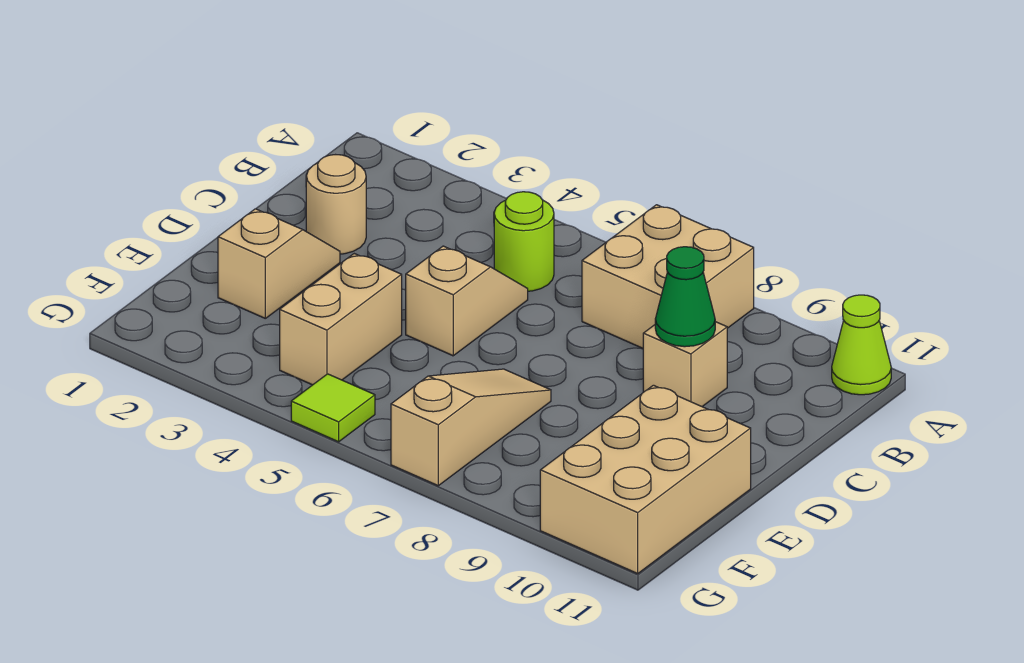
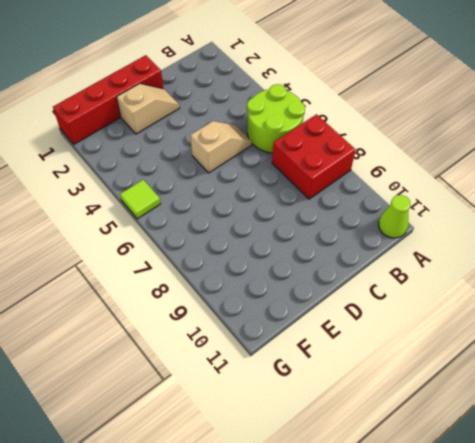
lime round brick A5:B6 level 1 -> lime round brick B5 level 1
red brick A7:B8 level 1 -> tan brick A7:B8 level 1
red brick D1:G1 level 1 -> none
none -> tan round brick C2 level 1
none -> tan brick C9 level 1
none -> tan brick E4:F4 level 1

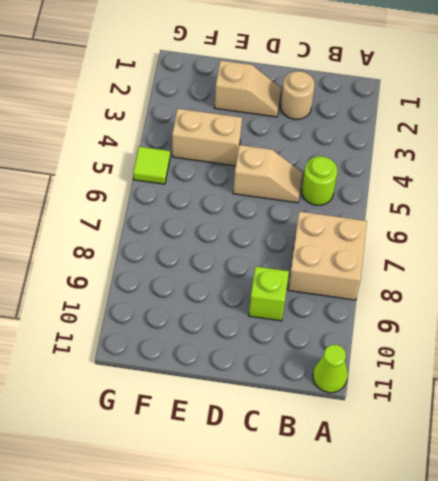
lime brick C9 level 1 -> tan brick C9 level 1
none -> tan slope E7:G7 level 1 top G
none -> tan brick E10:G11 level 1
none -> green cone C9 level 2

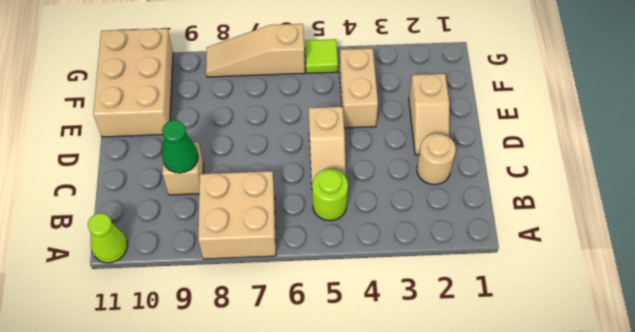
tan slope G6:G8 level 1 top 6 -> tan slope E7:G7 level 1 top G

